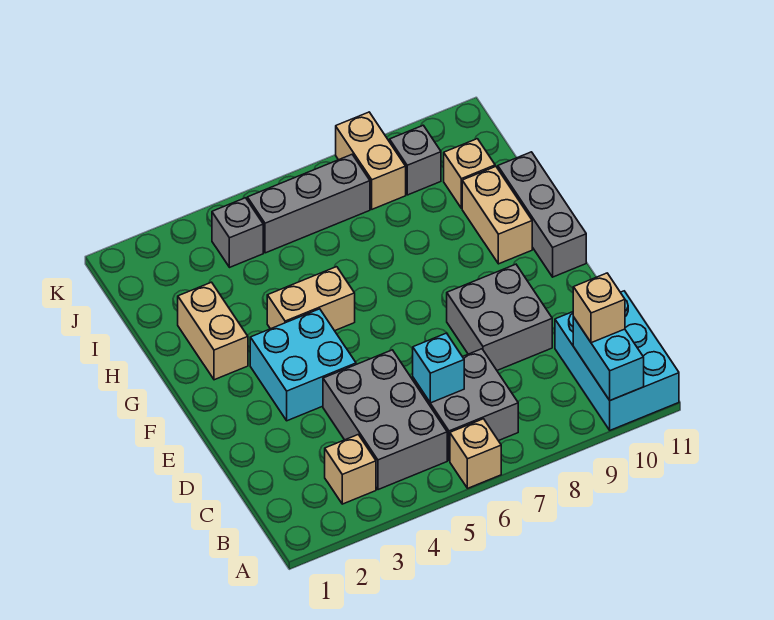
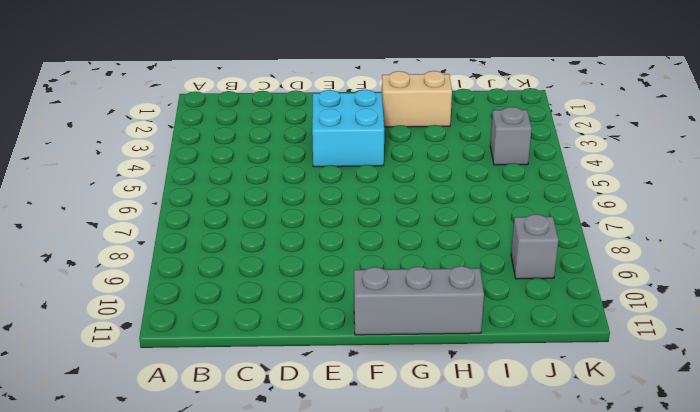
none -> tan brick A6 level 1
none -> cyan brick A10:C11 level 1
none -> tan brick B3 level 1

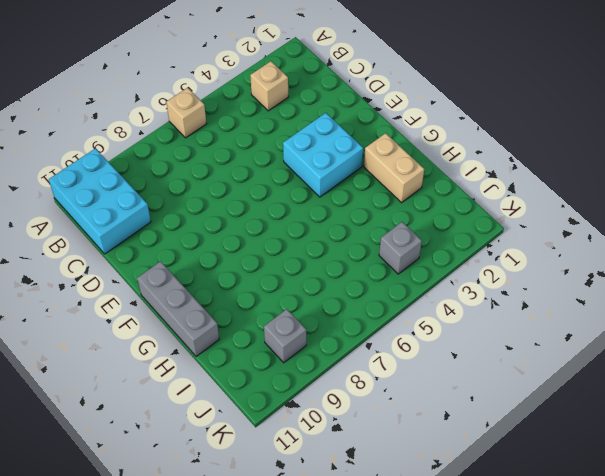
none -> grey brick B4:D5 level 1
none -> grey brick B6:C7 level 1
none -> grey brick D8:E9 level 1

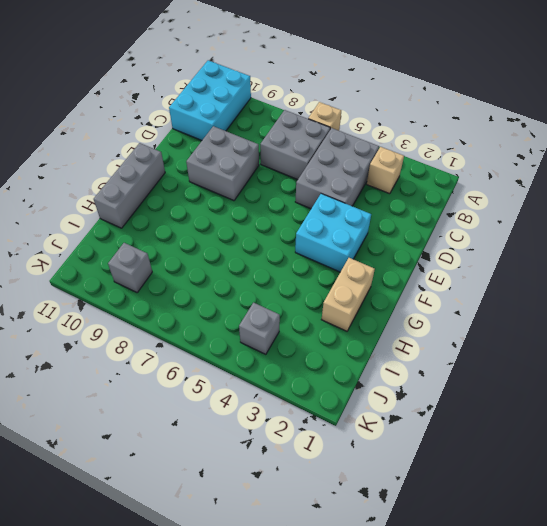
none -> tan brick G4:G5 level 1
none -> tan brick G10:H10 level 1
none -> tan brick I10 level 1

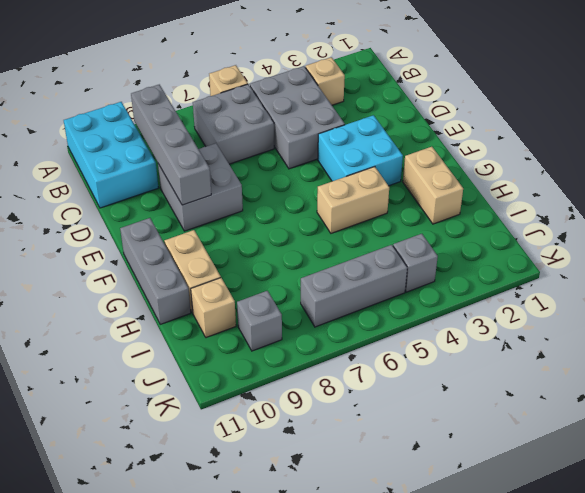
grey brick B9:E9 level 2 -> none
none -> tan brick J8:K8 level 1
none -> cyan brick A10:B10 level 2
none -> cyan brick C6 level 2

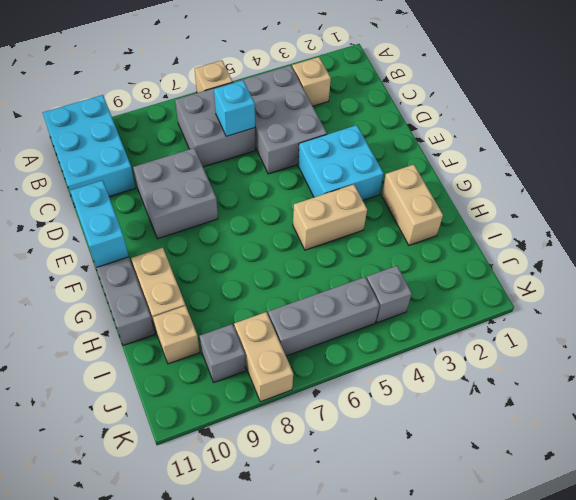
cyan brick E11:F11 level 2 -> cyan brick A10:B10 level 2
none -> tan brick B10 level 3

